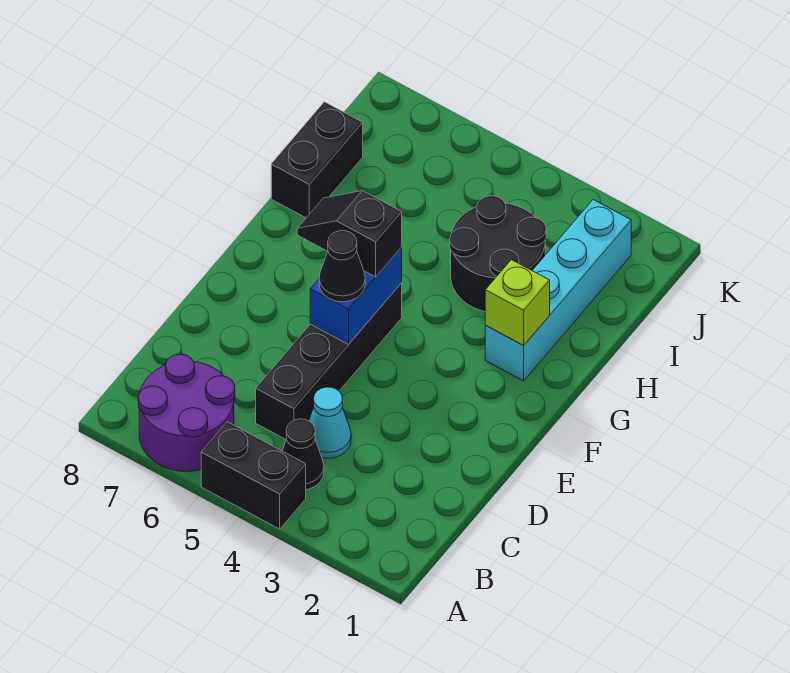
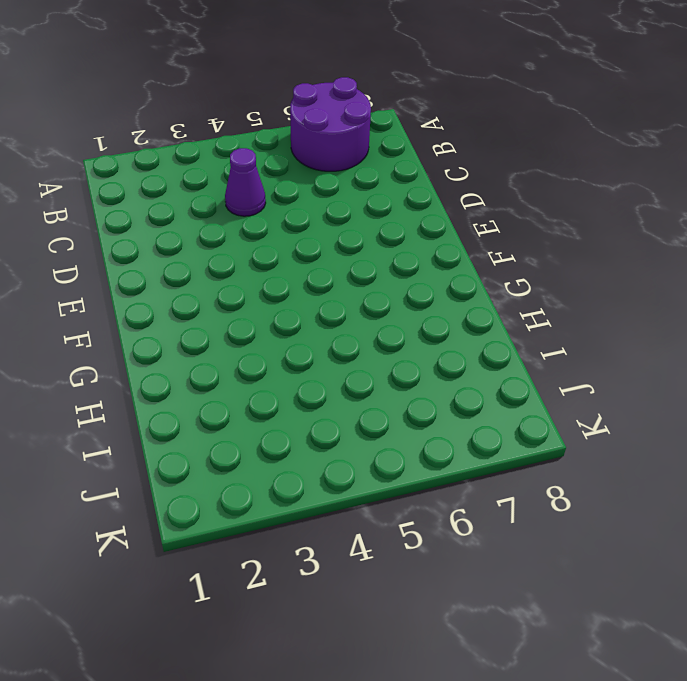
purple cone C4 level 1 -> cyan cone C4 level 1
none -> black brick A4:A5 level 1
none -> black cone B4 level 1
none -> black brick C5:F5 level 1

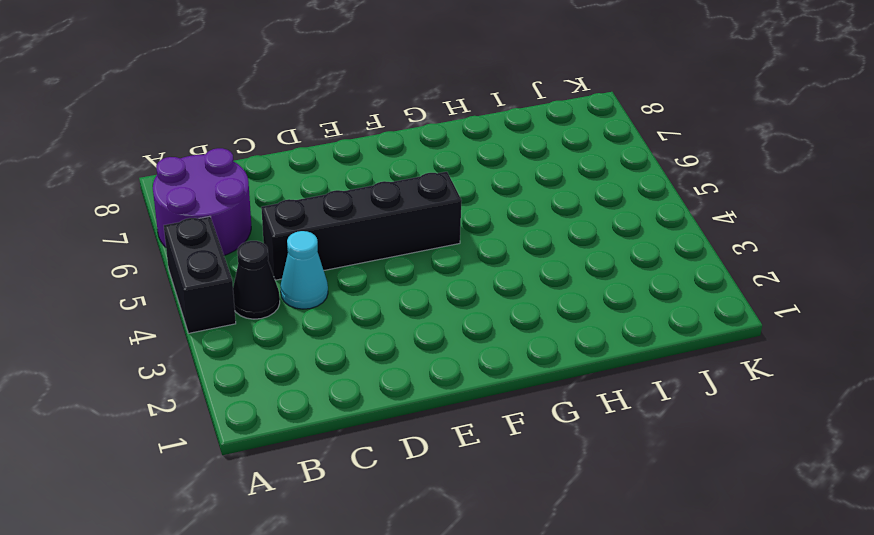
none -> cyan brick G2:J2 level 1
none -> black round brick H3:I4 level 1
none -> black brick H8:I8 level 1

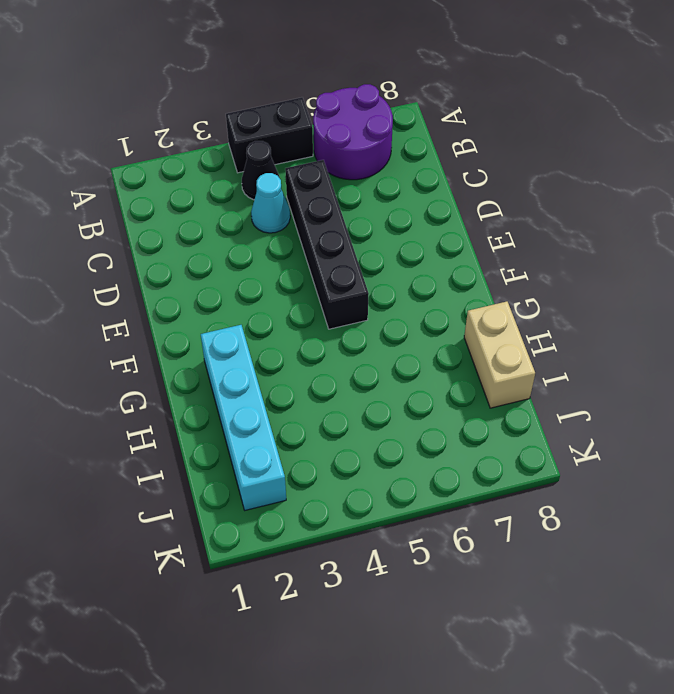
tan brick H8:I8 level 1 -> black brick H8:I8 level 1
none -> black round brick H3:I4 level 1
none -> blue brick E5:F5 level 2
none -> lime brick G2 level 2

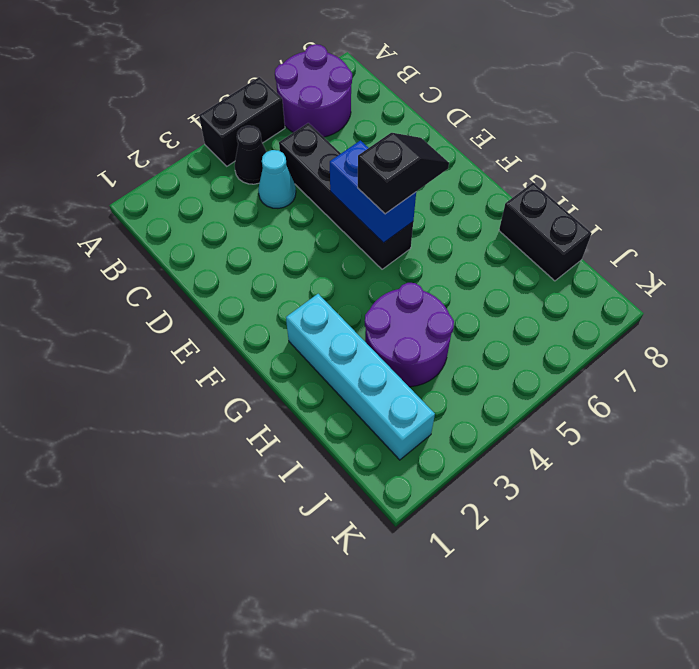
purple round brick H3:I4 level 1 -> black round brick H3:I4 level 1
none -> lime brick G2 level 2
none -> black cone E5 level 3

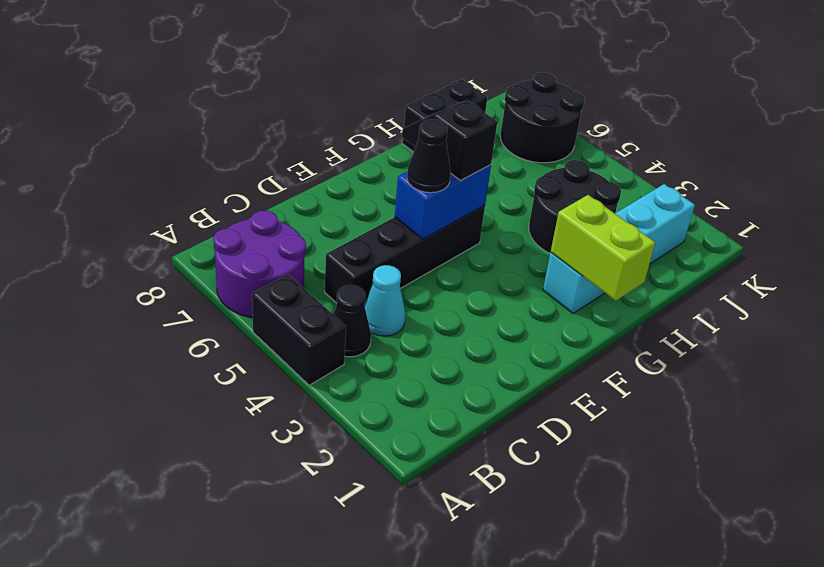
lime brick G1:G2 level 2 -> lime brick G2 level 2
black round brick J6:K7 level 1 -> none

